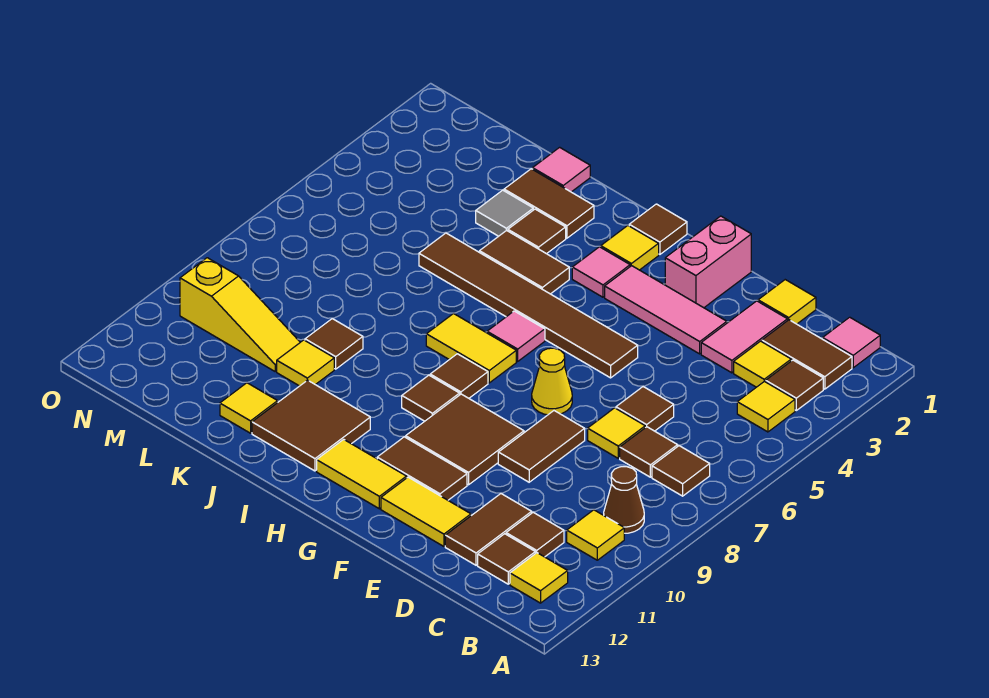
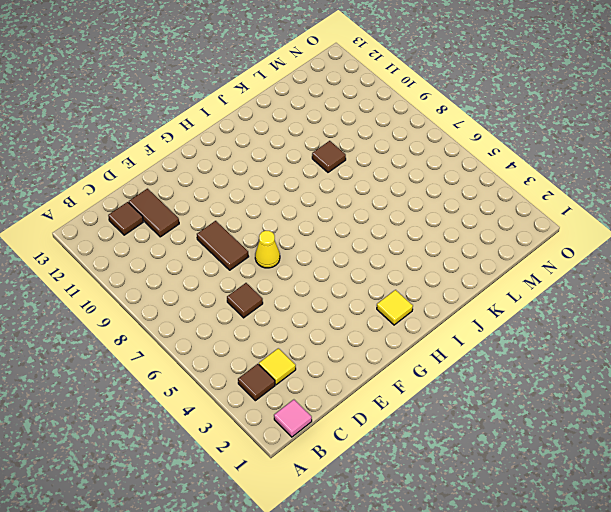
none -> brown tile B2:C2 level 1
none -> yellow tile B4 level 1
none -> brown tile B7 level 1
none -> brown cone B9 level 1

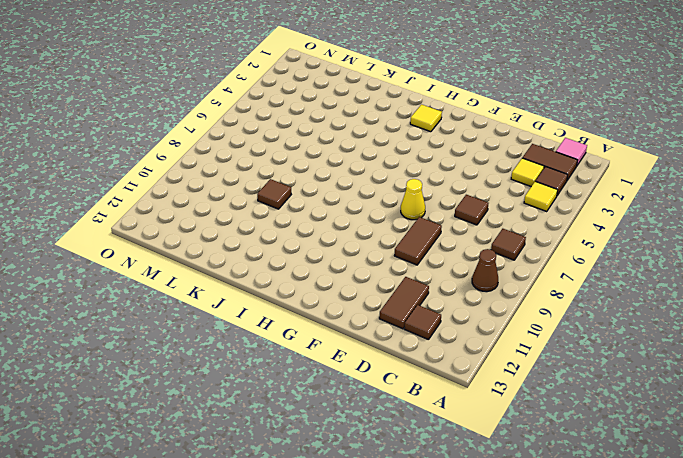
none -> yellow tile B10 level 1
none -> yellow tile B12 level 1
none -> brown tile C7 level 1
none -> brown tile C11 level 1

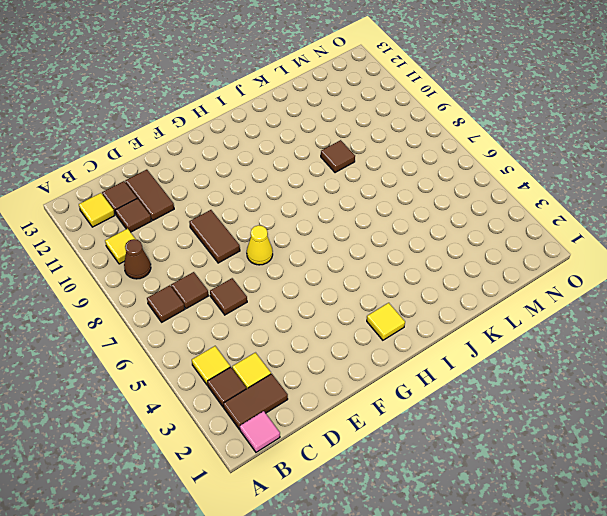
none -> yellow tile D1 level 1
none -> pink tile D2:D3 level 1
none -> yellow tile D7 level 1
none -> pink tile E3:G3 level 1

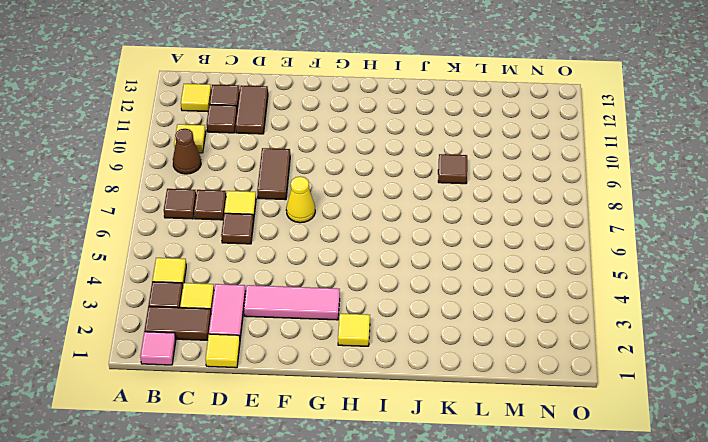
none -> yellow tile E12:F12 level 1
none -> pink brick F1:F2 level 1
none -> brown tile F5:K5 level 1
none -> brown tile F9:G10 level 1

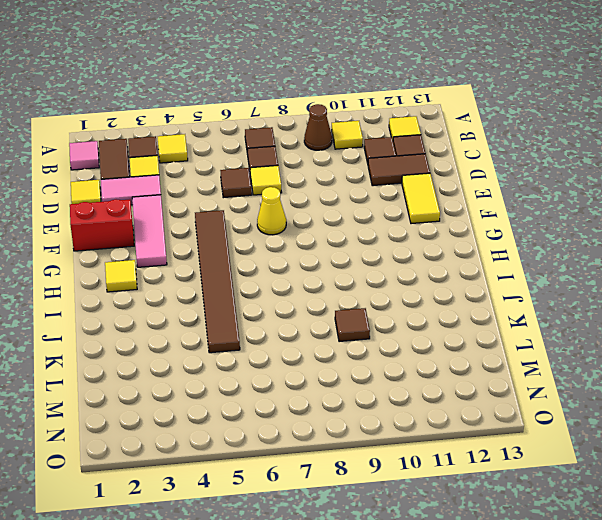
red brick F1:F2 level 1 -> pink brick F1:F2 level 1
none -> brown tile E8:E9 level 1
none -> brown tile F9:G10 level 1
none -> brown tile F11:G11 level 1
none -> yellow tile G12:H12 level 1

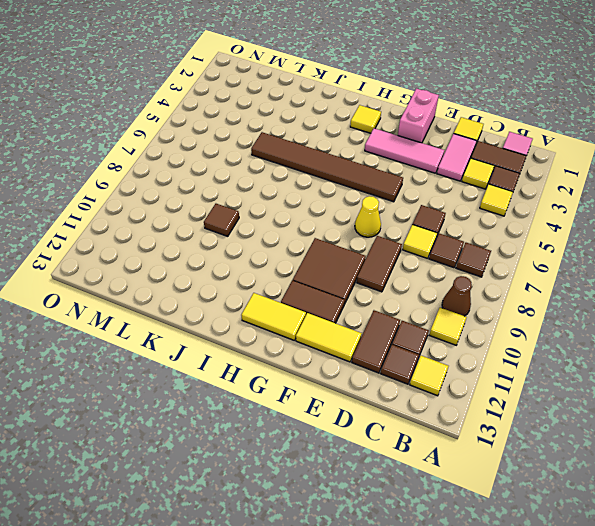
none -> brown tile H1 level 1
none -> pink tile H3 level 1
none -> pink tile H6 level 1
none -> yellow tile H7:I7 level 1

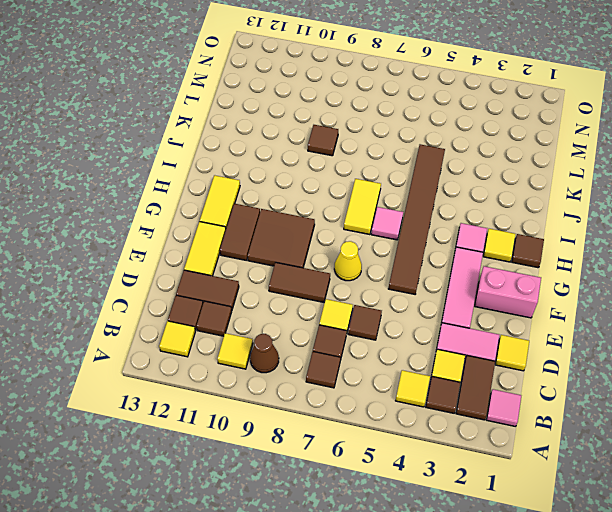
none -> brown tile H8 level 1
none -> brown tile H9 level 1
none -> brown tile I4:J4 level 1
none -> brown tile I11:J12 level 1

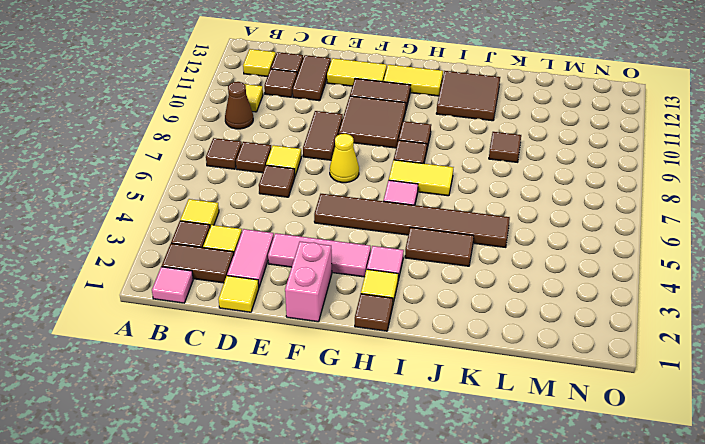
none -> brown tile J2:K2 level 1
none -> brown tile J3 level 1
none -> pink tile K1 level 1
none -> grey tile K3 level 1

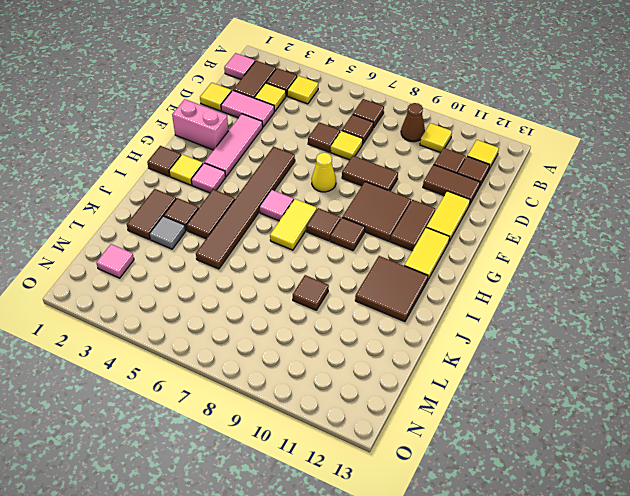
pink tile M2 level 1 -> pink tile K1 level 1
none -> yellow tile K10 level 1
none -> yellow tile K12 level 1
none -> yellow slope L10:N10 level 1 top N

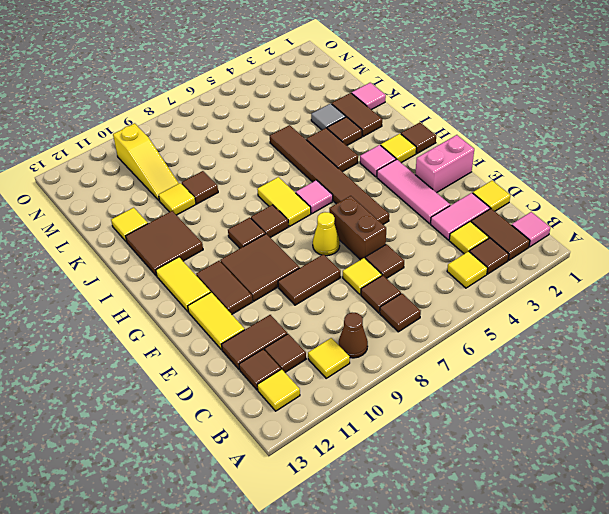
brown brick E6:F6 level 1 -> none

